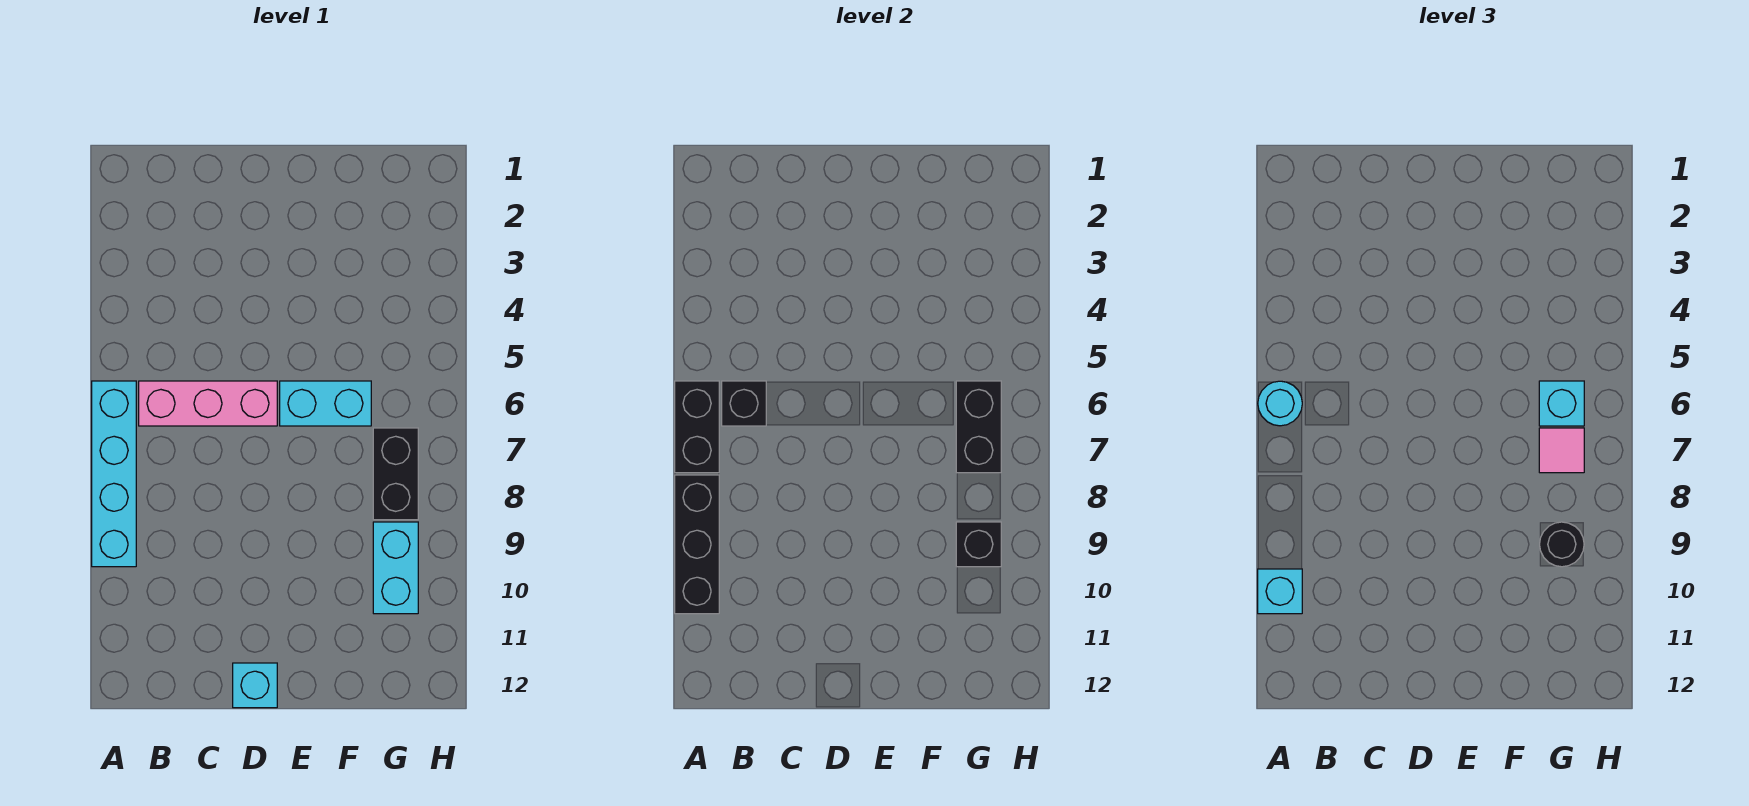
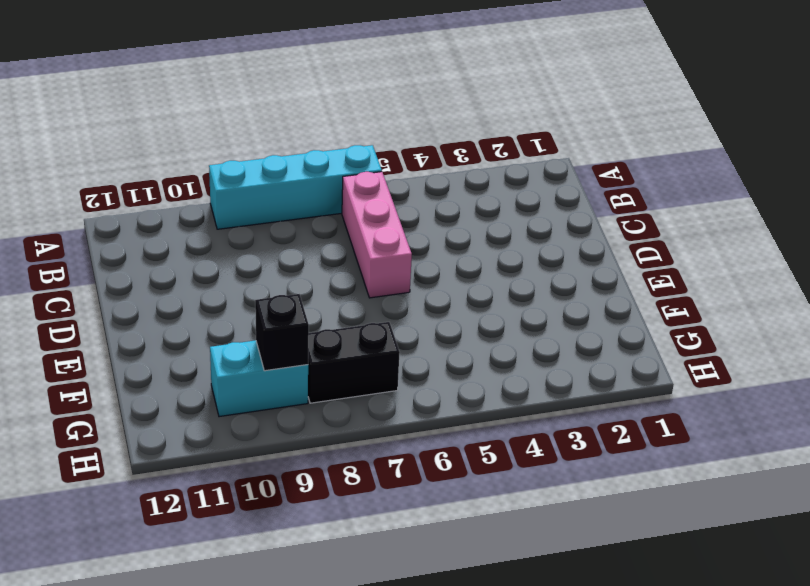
none -> cyan brick D12 level 1
none -> cyan brick E6:F6 level 1
none -> black brick A6:A7 level 2

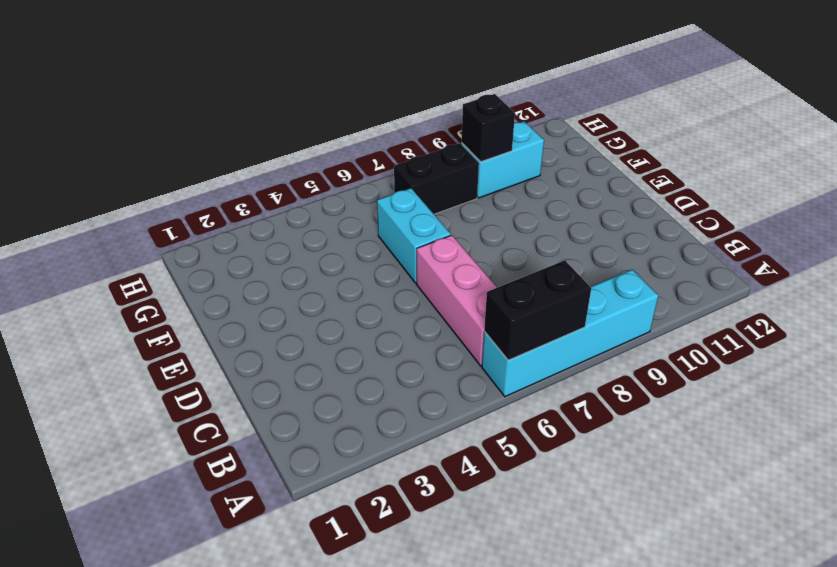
none -> cyan brick D12 level 1
none -> black brick A8:A10 level 2
none -> black brick B6 level 2

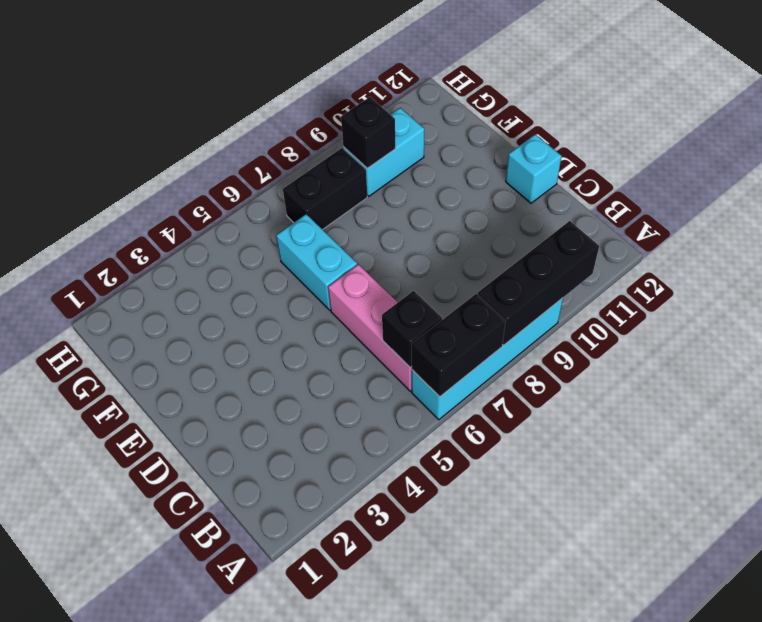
none -> black brick G6:G7 level 2
none -> cyan round brick A6 level 3
none -> cyan brick A10 level 3

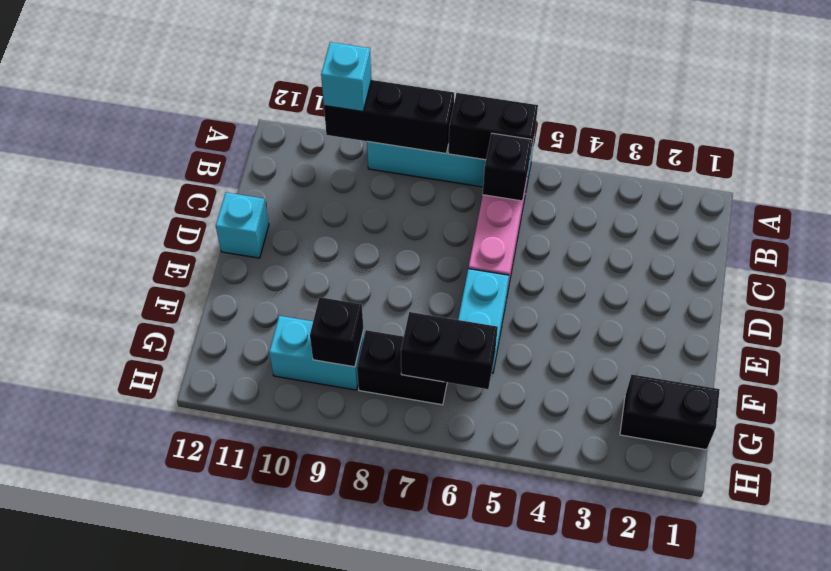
black brick G1:G2 level 1 -> none
none -> cyan round brick A6 level 3
none -> cyan brick G6 level 3
none -> pink tile G7 level 3

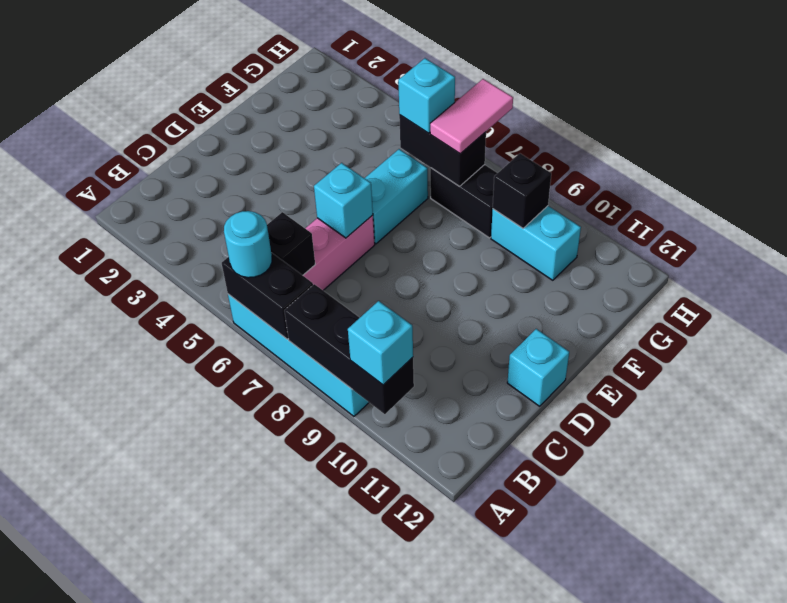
cyan brick D6 level 2 -> none
pink tile G7:H7 level 3 -> pink tile G7 level 3
none -> black round brick G9 level 3

